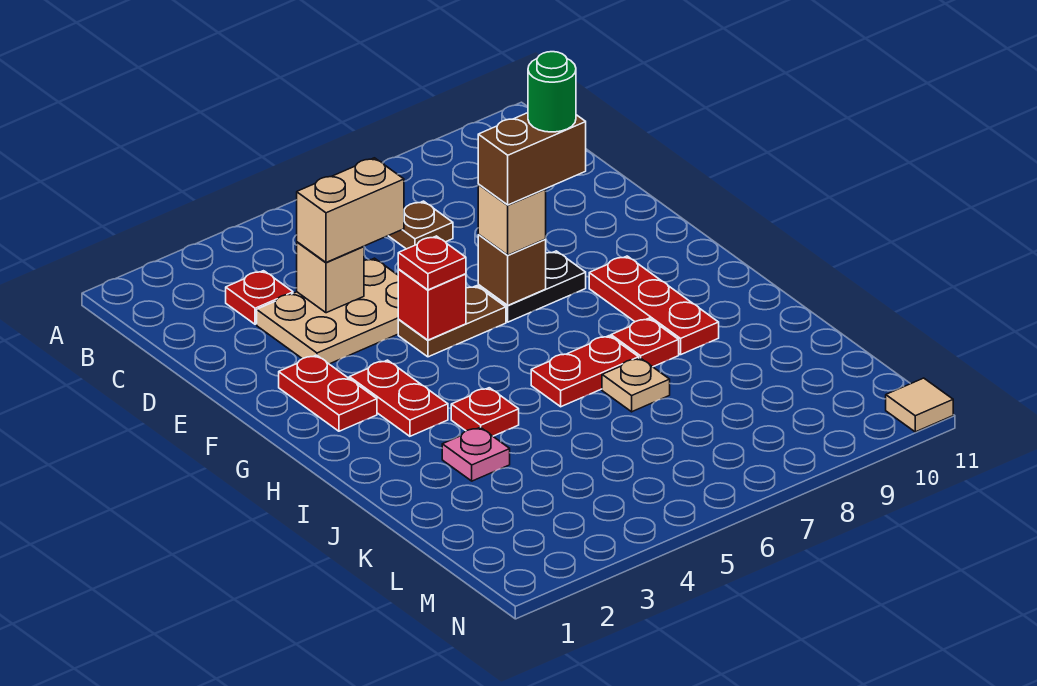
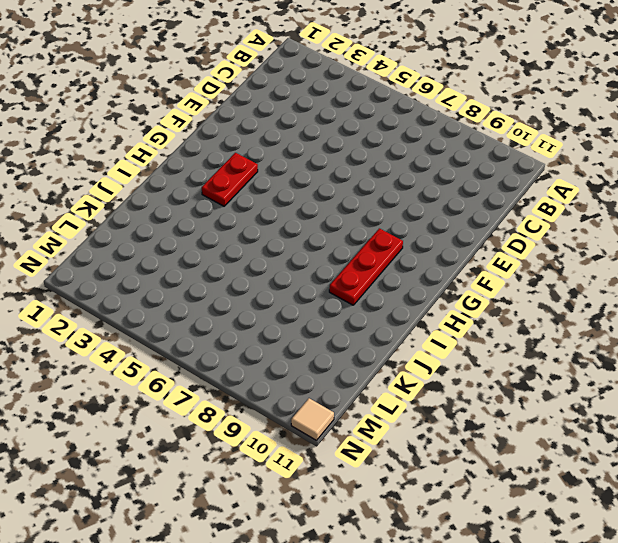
none -> red plate C3 level 1
none -> brown plate C7 level 1
none -> tan plate D3:E5 level 1

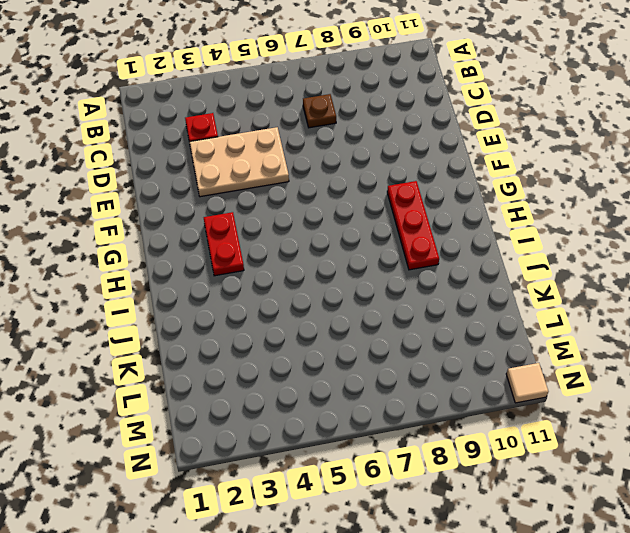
none -> red plate F2:G2 level 1
none -> brown plate F5:F6 level 1
none -> black plate F7:F8 level 1

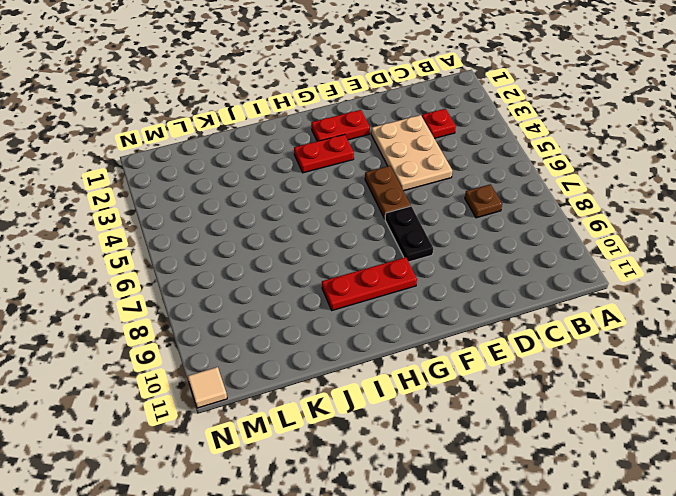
none -> red plate I4 level 1
none -> red plate I6:I7 level 1
none -> red plate I8 level 1

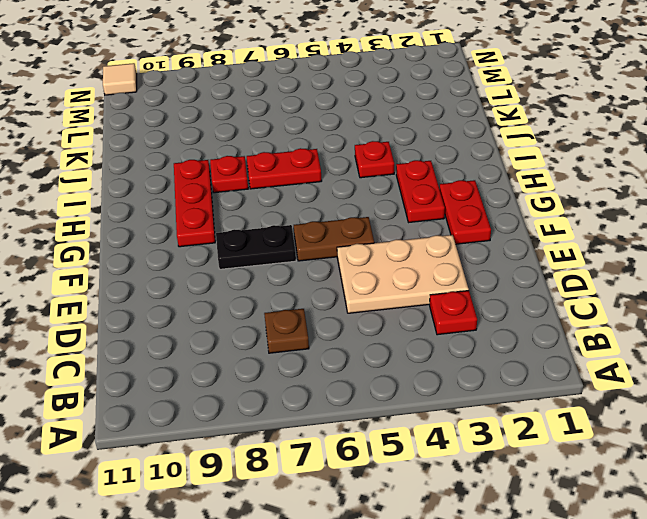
none -> pink plate J3 level 1
none -> tan plate J7 level 1
none -> tan brick D4 level 2

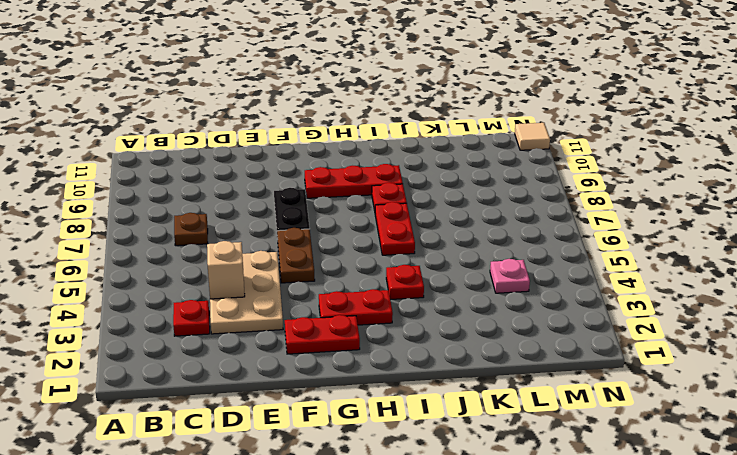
pink plate L4 level 1 -> pink plate J3 level 1
none -> tan plate J7 level 1
none -> red brick F5 level 2
none -> brown brick F7 level 2

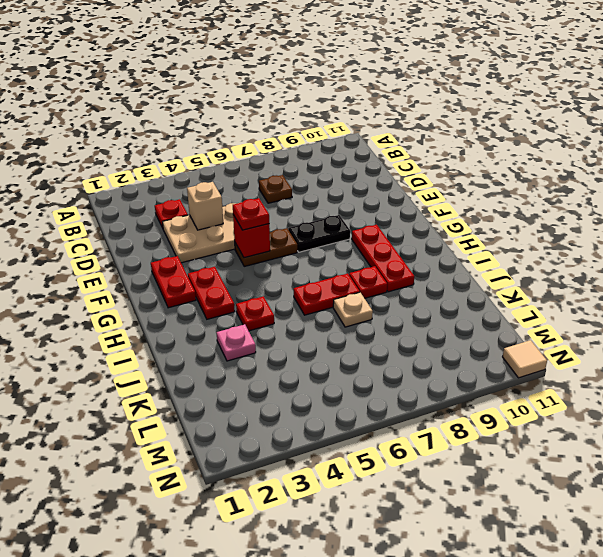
none -> brown brick F7 level 2
none -> tan brick D4:D5 level 3
none -> tan brick F7 level 3

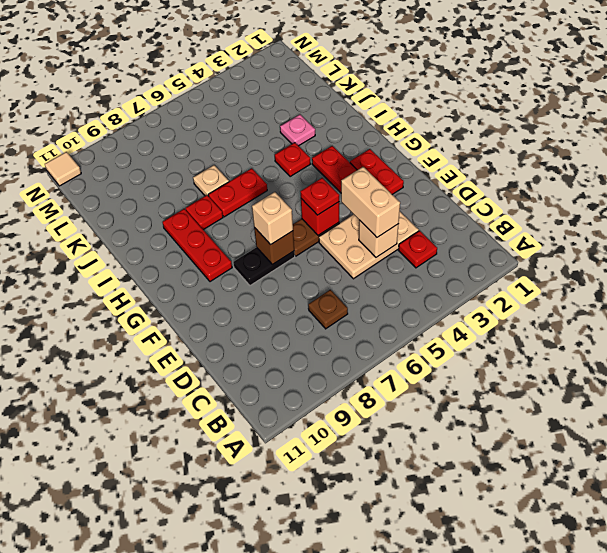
tan brick D4:E4 level 3 -> tan brick D4:D5 level 3
none -> brown brick F7:F8 level 4
none -> green round brick F8 level 5

